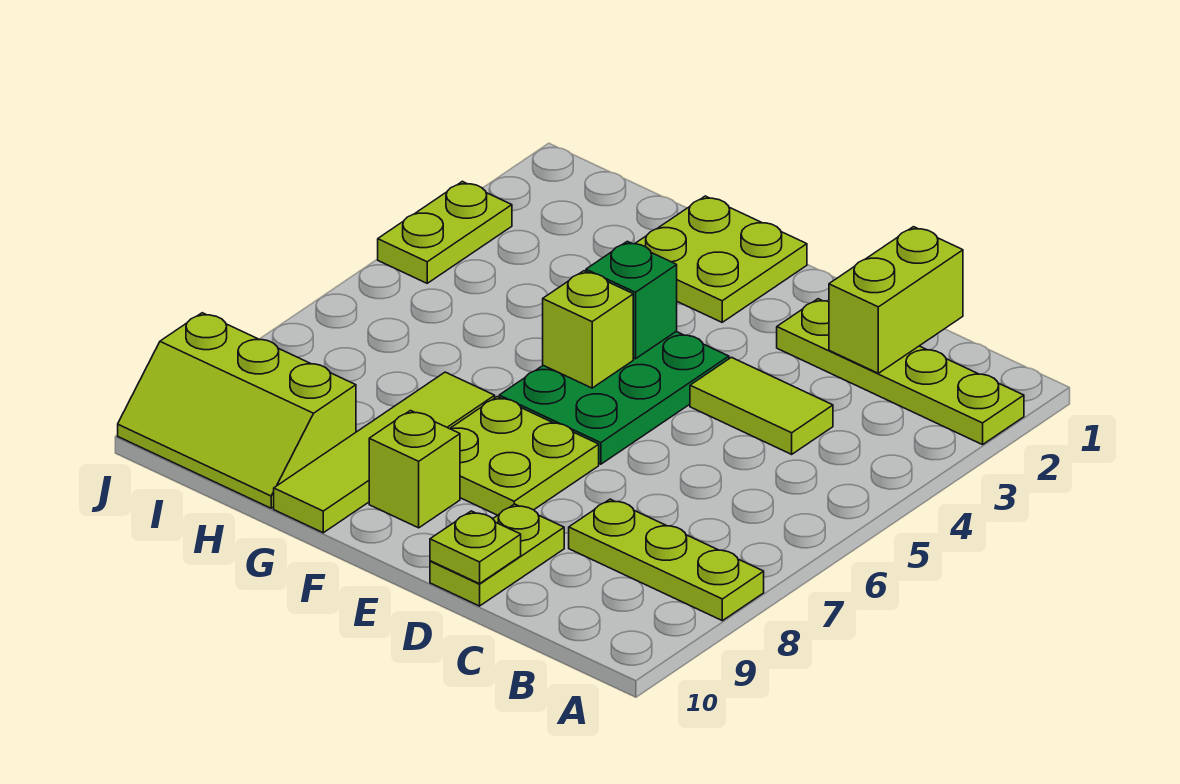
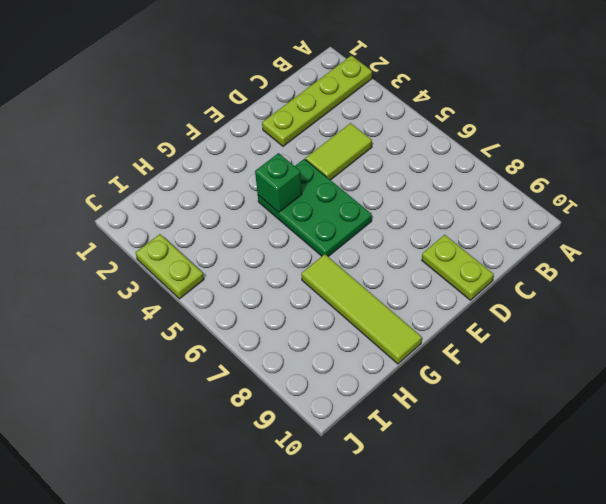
none -> lime plate A8:C8 level 1
none -> lime plate E7:F8 level 1
none -> lime plate F1:G2 level 1

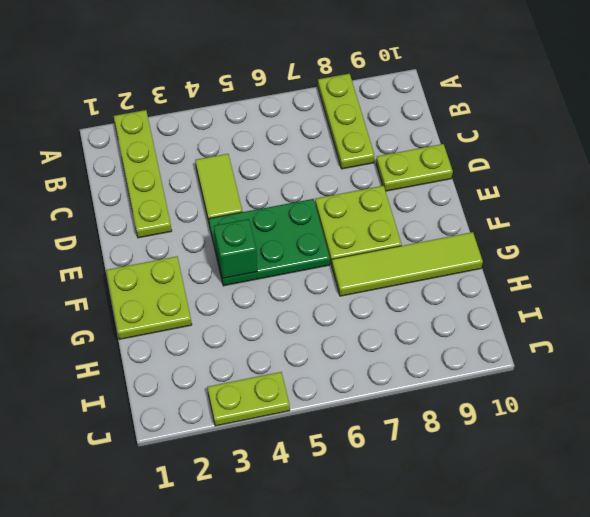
none -> lime brick F9 level 1
none -> lime slope H9:J10 level 1 top 9
none -> lime brick C1:C2 level 2

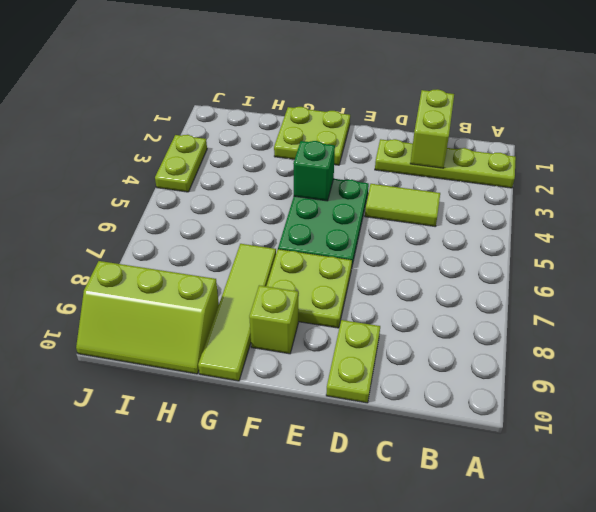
none -> lime plate A8:C8 level 1
none -> lime plate D10 level 2
none -> lime brick F5 level 2

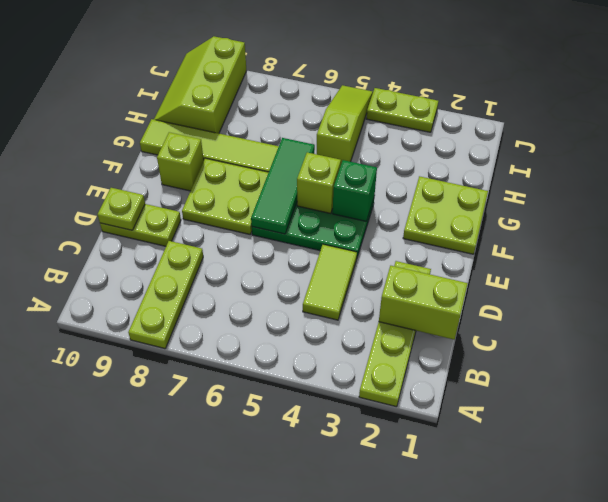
green tile E6:G6 level 2 -> none
lime slope H5:J5 level 1 top H -> none

